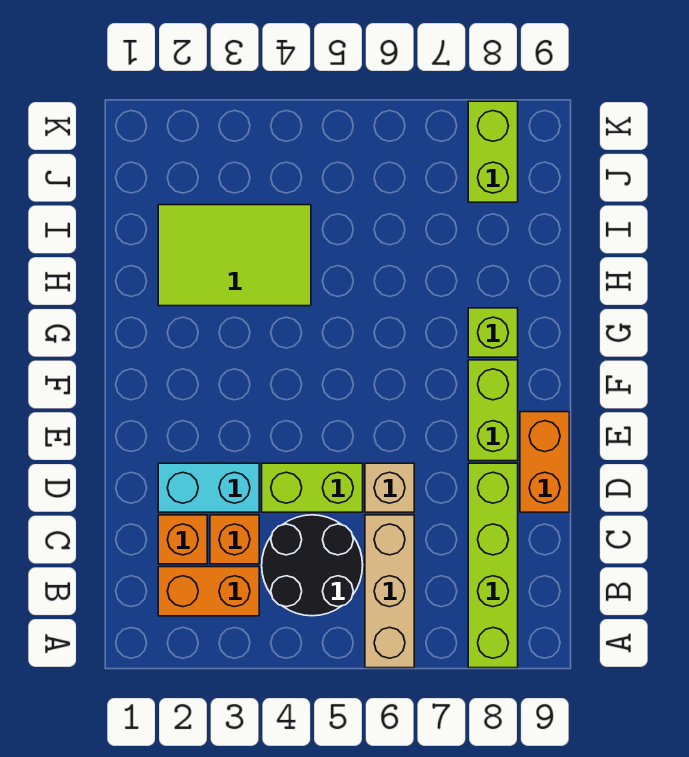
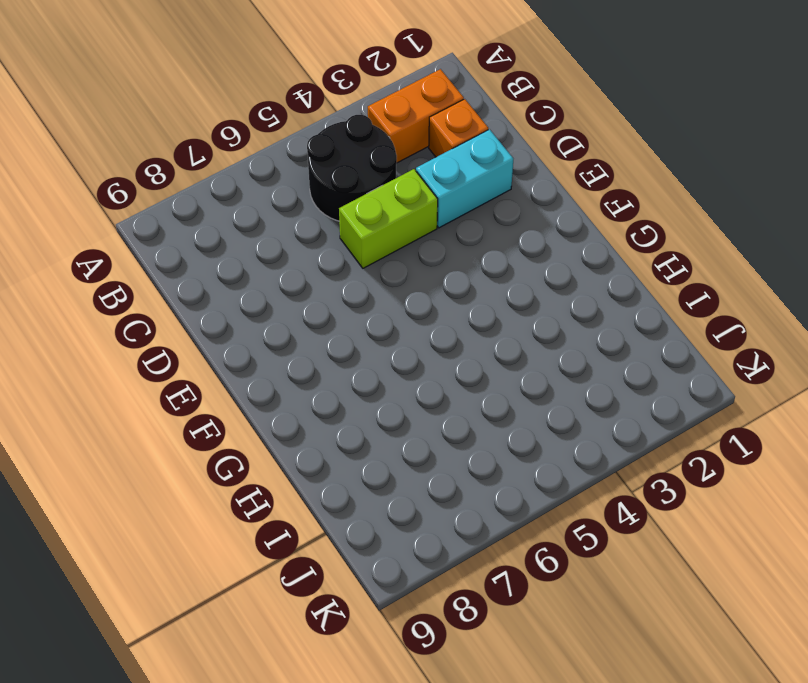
none -> tan brick A6:C6 level 1
none -> lime brick A8:D8 level 1
none -> orange brick C3 level 1

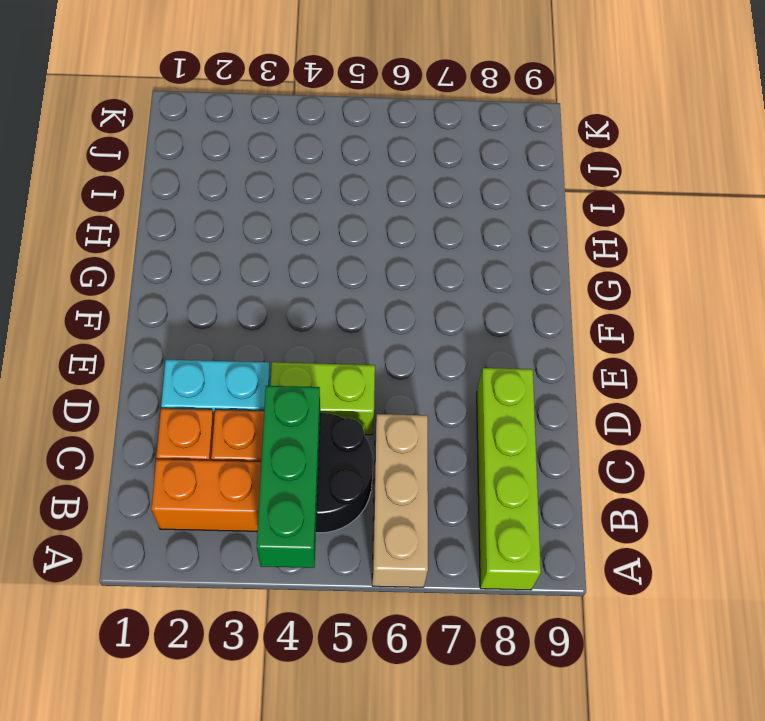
green brick A4:C4 level 2 -> none
none -> tan brick D6 level 1
none -> orange brick D9:E9 level 1
none -> lime brick E8:F8 level 1

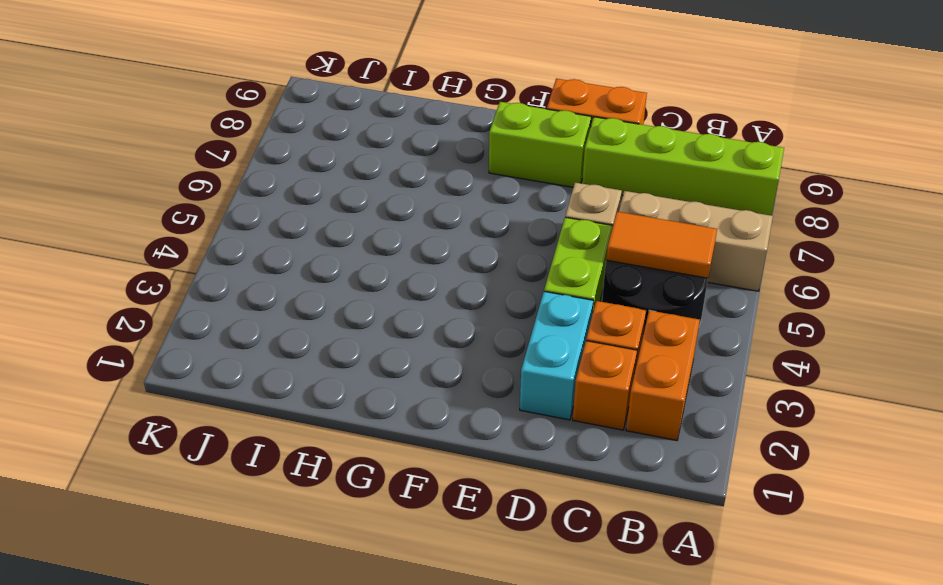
orange tile B5:C5 level 2 -> none
none -> lime brick G8 level 1
none -> lime tile H2:I4 level 1
none -> lime brick J8:K8 level 1

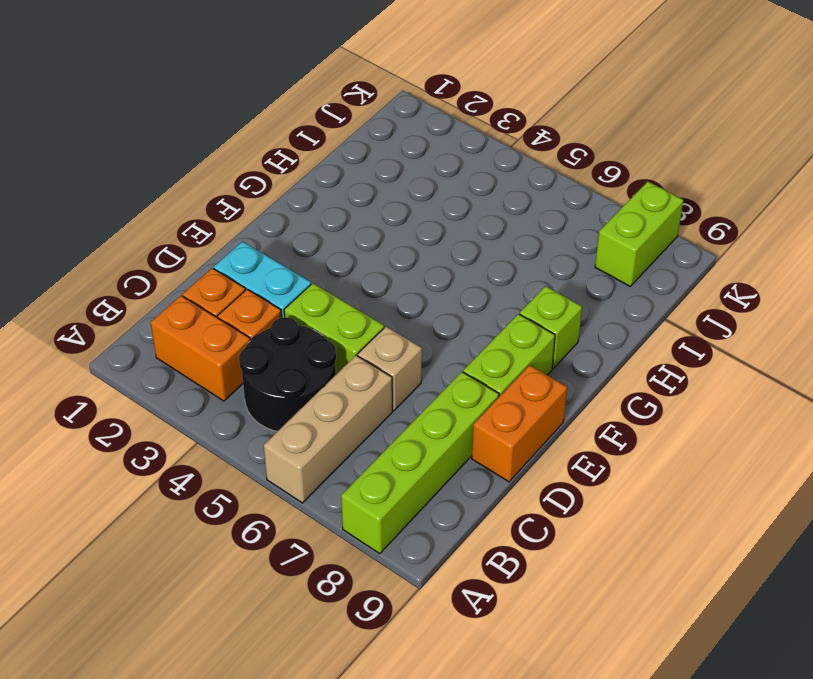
none -> lime tile H2:I4 level 1

